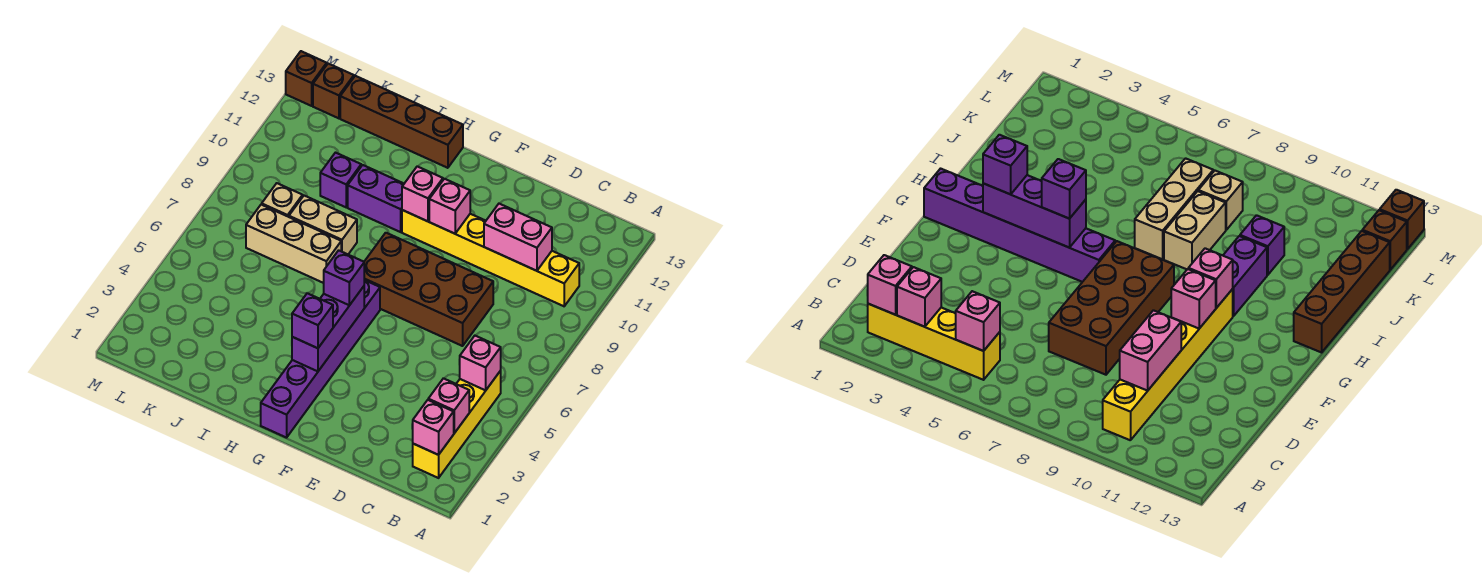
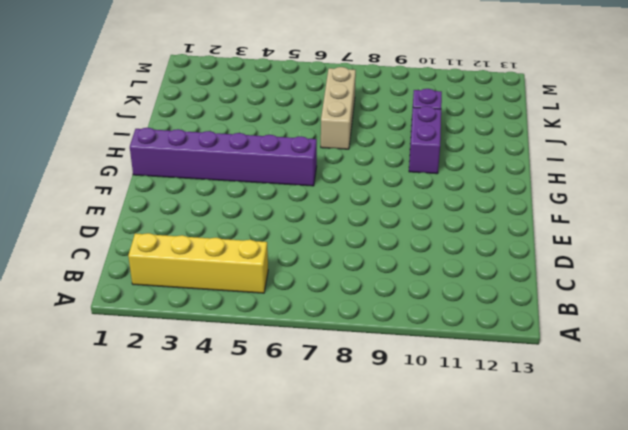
none -> yellow brick B10:G10 level 1
none -> brown brick D7:G8 level 1
none -> brown brick H13:K13 level 1

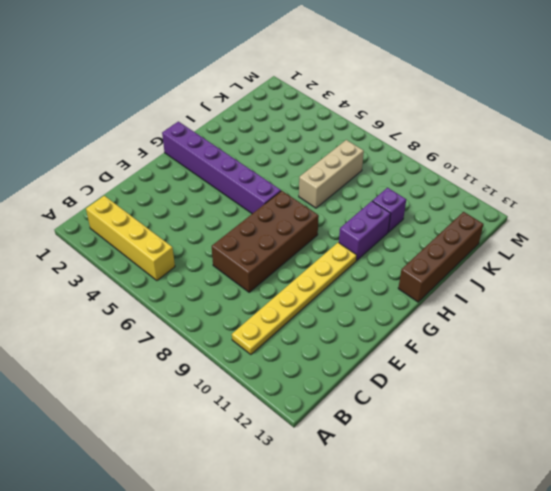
yellow plate B10:G10 level 1 -> yellow brick B10:G10 level 1
none -> tan brick I8:J8 level 1
none -> tan brick K8 level 1
none -> brown brick L13 level 1

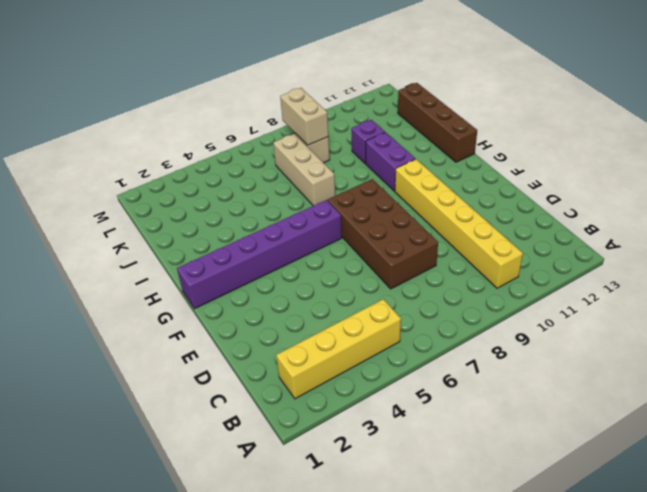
tan brick K8:L8 level 2 -> tan brick I8:J8 level 1
none -> brown brick L13 level 1
none -> brown brick M13 level 1
none -> pink brick B2 level 2

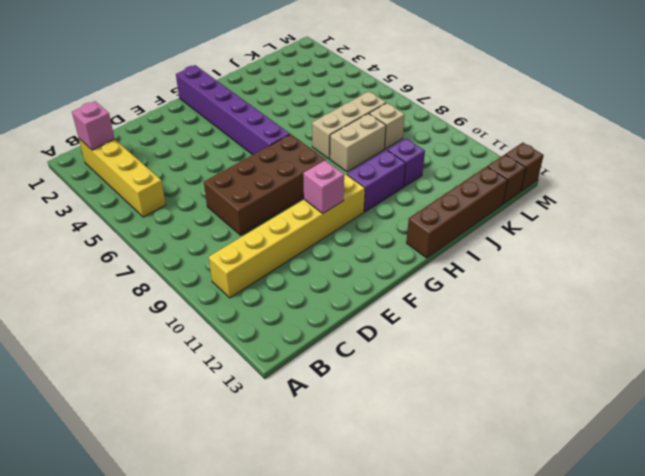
none -> pink brick B3 level 2
none -> pink brick B5 level 2
none -> pink brick C10:D10 level 2

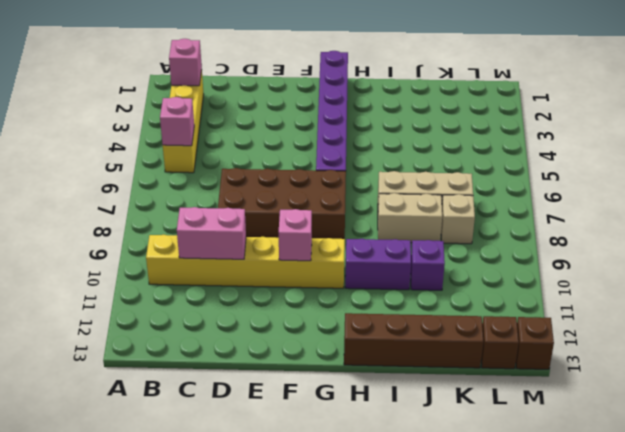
none -> pink brick B3 level 2
none -> purple brick G3:G5 level 2
none -> pink brick G10 level 2

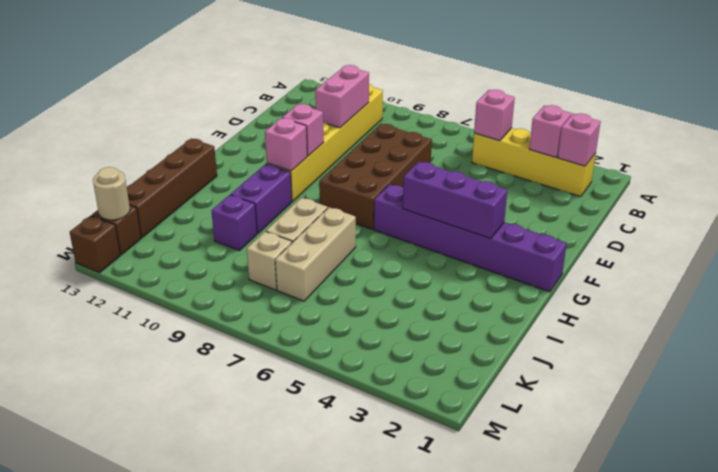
tan round brick L13 level 2 -> none
none -> purple brick G3 level 3
none -> purple brick G5 level 3

